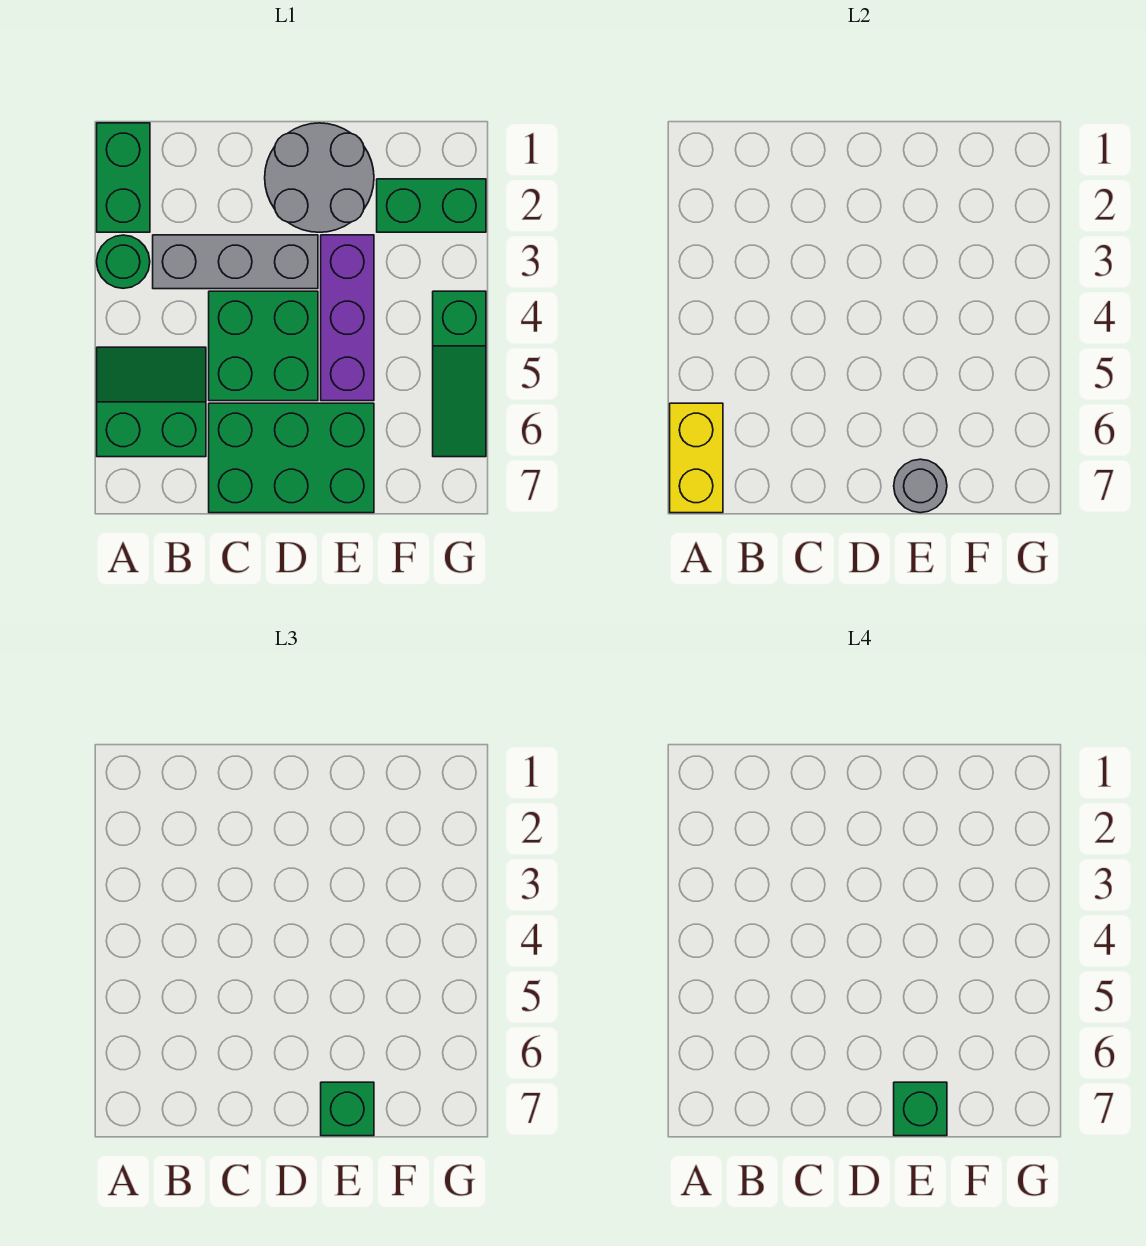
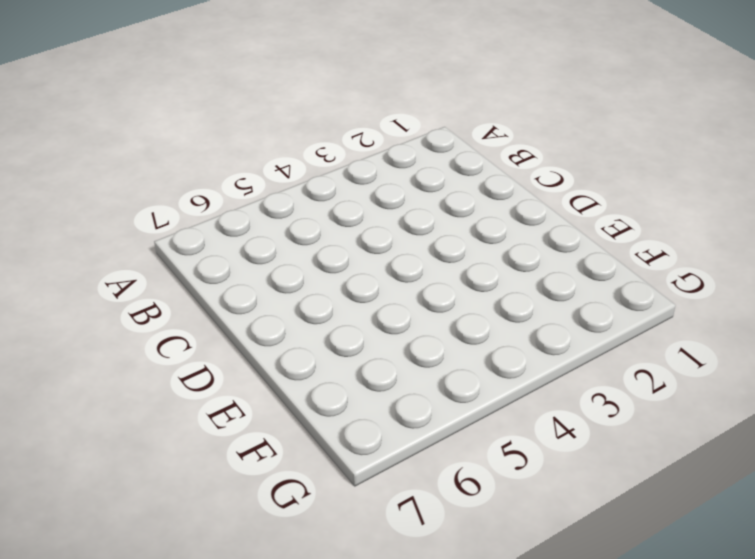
none -> green brick A1:A2 level 1
none -> green round brick A3 level 1
none -> green slope A5:B6 level 1 top 6

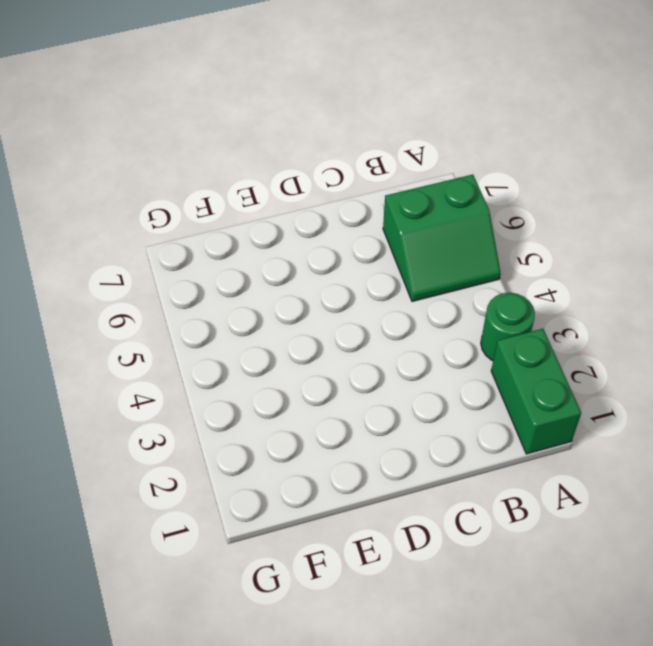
none -> grey brick B3:D3 level 1
none -> green brick C4:D5 level 1
none -> green brick C6:E7 level 1

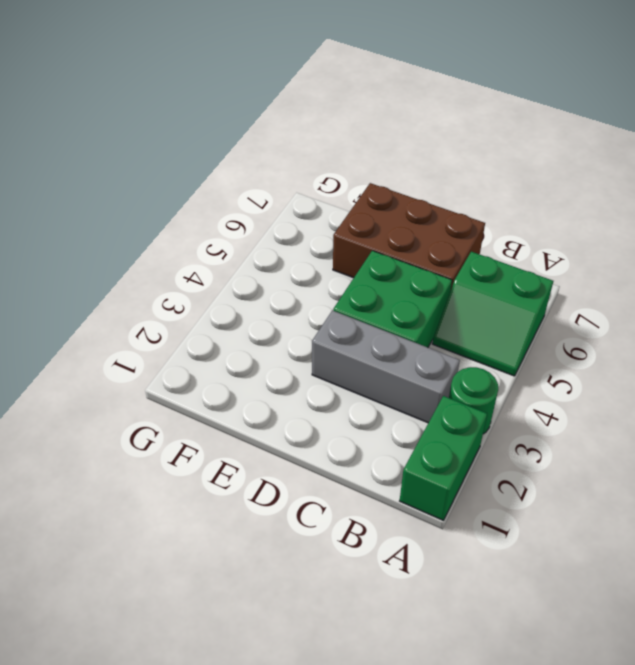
brown brick C6:E7 level 1 -> green brick C6:E7 level 1
none -> grey round brick D1:E2 level 1
none -> purple brick E3:E5 level 1
none -> green brick F2:G2 level 1

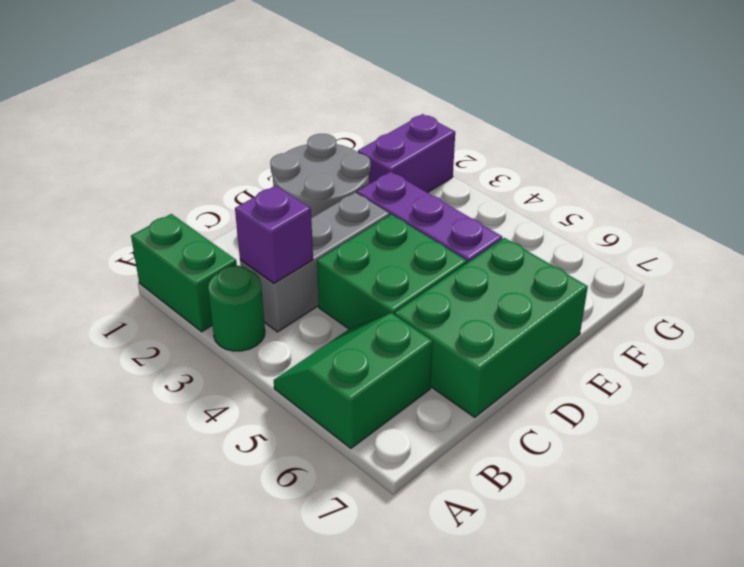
purple brick B3 level 2 -> none
purple brick F2:G2 level 1 -> green brick F2:G2 level 1
none -> green slope G4:G6 level 1 top 4
none -> yellow brick A6:A7 level 2
none -> grey round brick E7 level 2

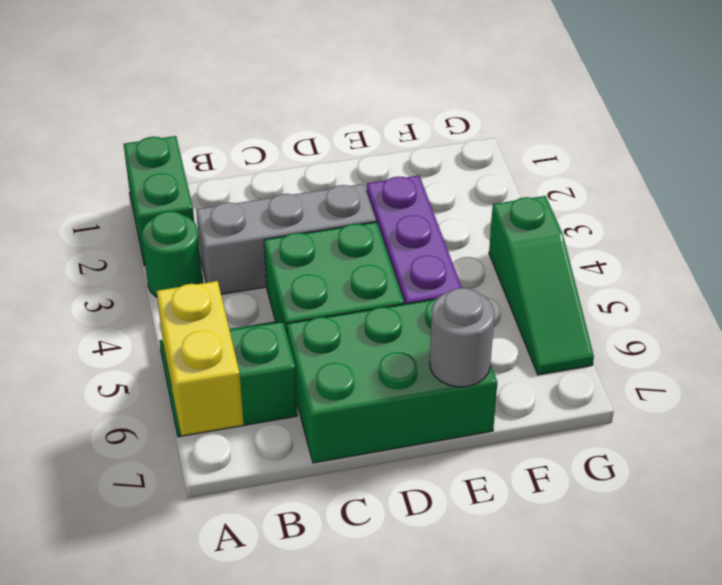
none -> grey round brick D1:E2 level 1
none -> green brick F2:G2 level 1
none -> green brick E7 level 3

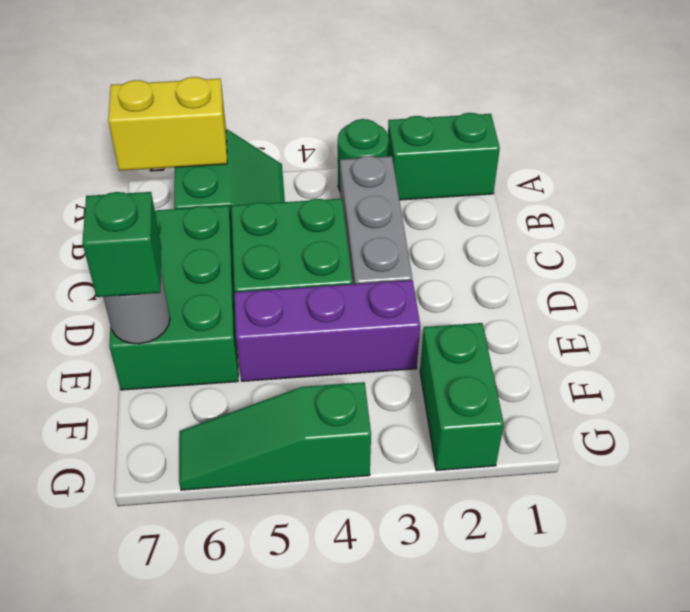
none -> grey round brick D1:E2 level 1
none -> green brick E7 level 4

